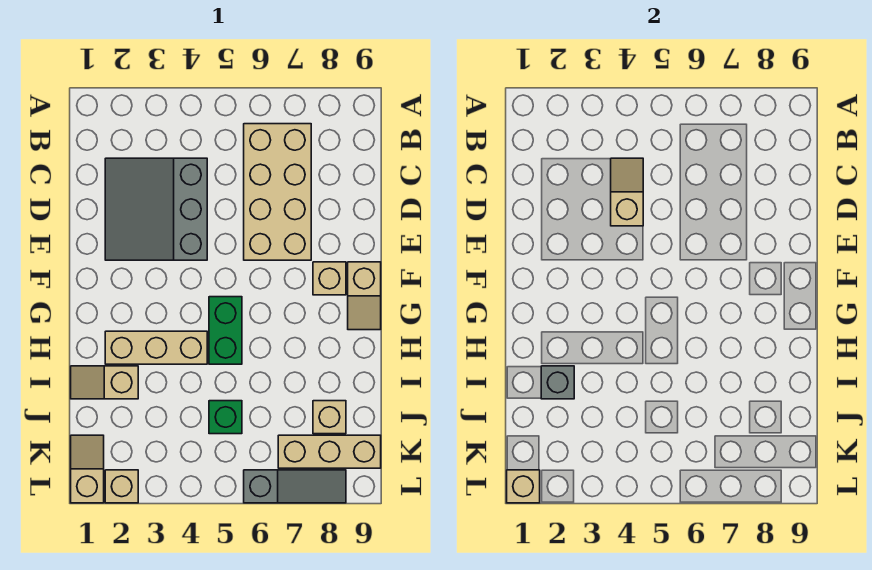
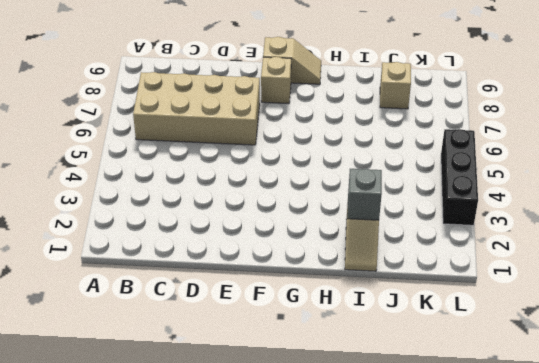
black brick L3:L5 level 1 -> none
none -> grey slope C2:E4 level 1 top 4
none -> green brick G5:H5 level 1
none -> tan brick H2:H4 level 1

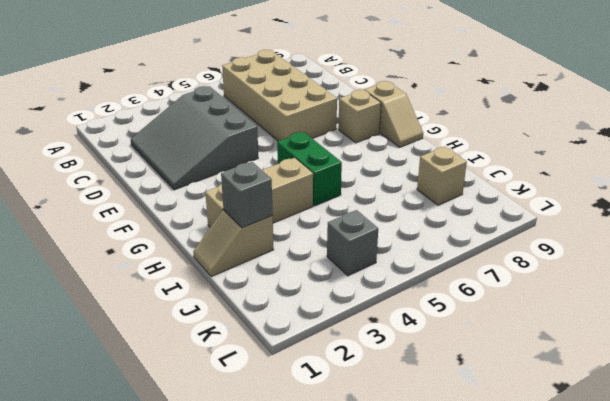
grey brick K4 level 1 -> none
none -> green brick J5 level 1
none -> tan slope K1:L1 level 1 top L
none -> tan brick K7:K9 level 1

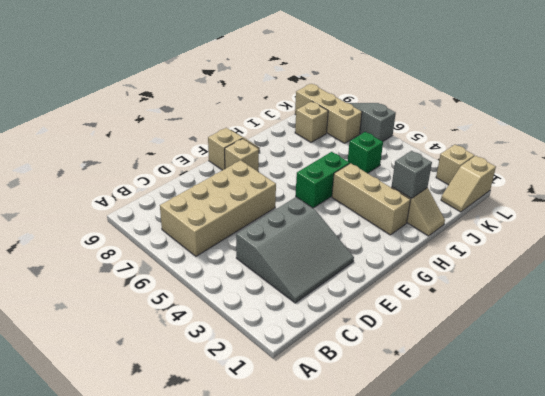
none -> tan slope C4:D4 level 2 top D
none -> tan brick L1 level 2

